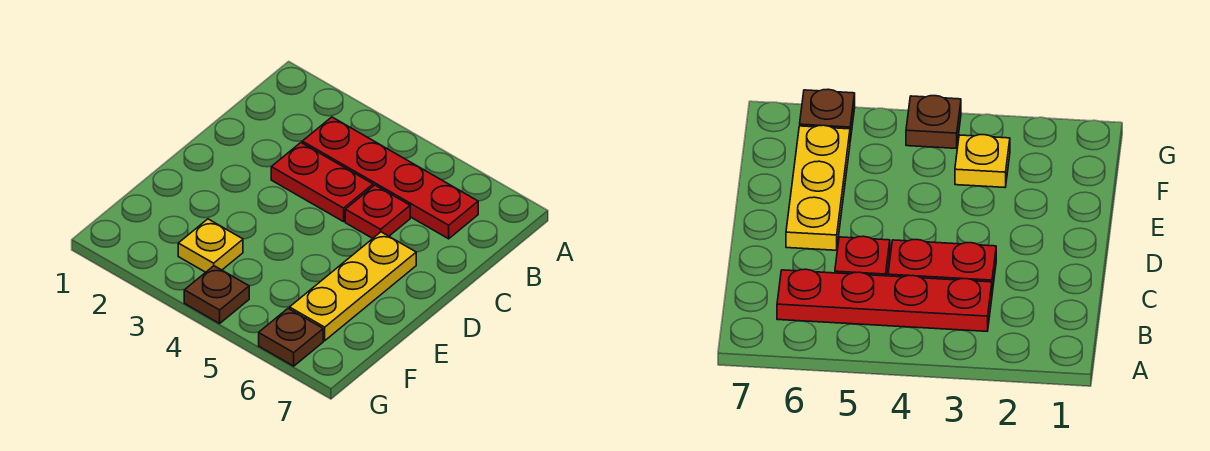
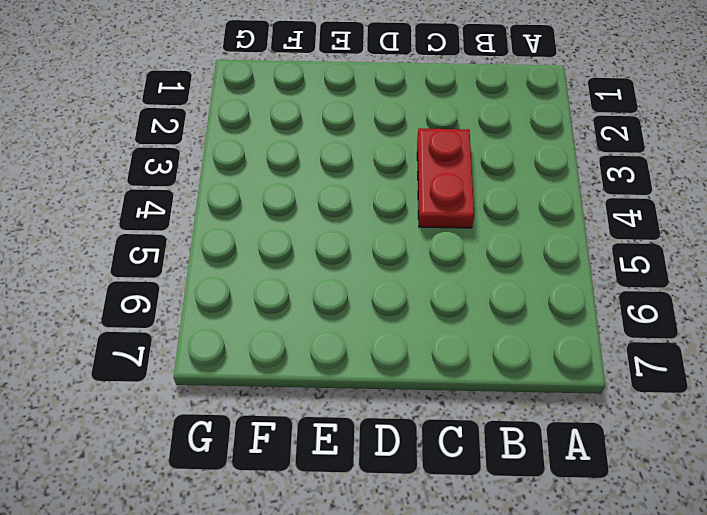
none -> red plate B3:B6 level 1
none -> red plate C5 level 1

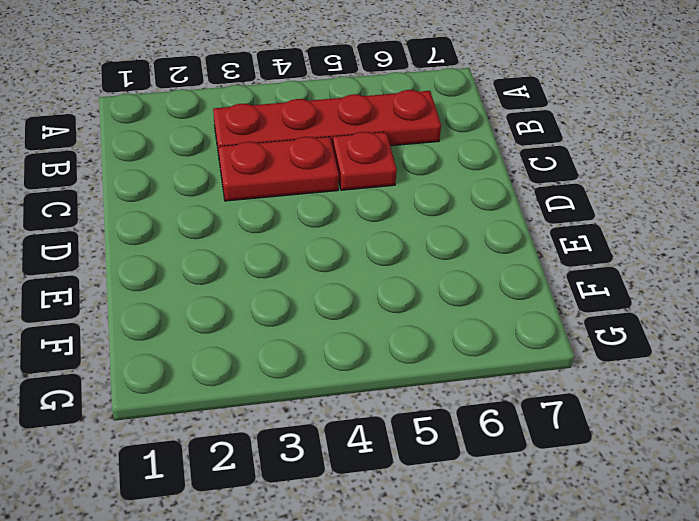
none -> yellow plate D6:F6 level 1
none -> yellow plate F3 level 1

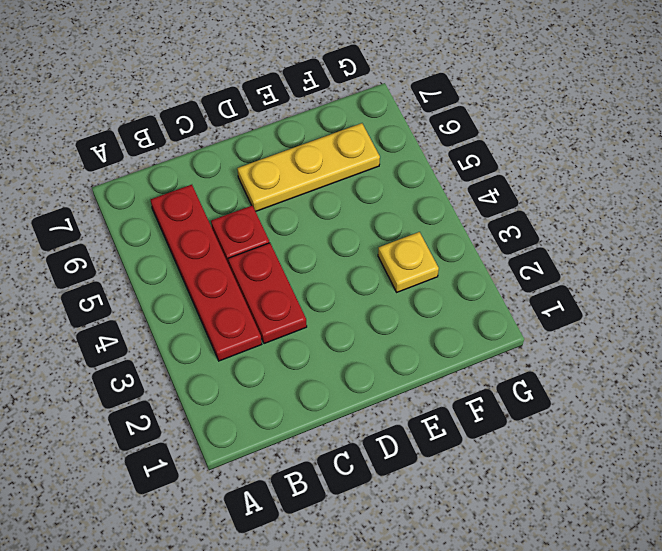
none -> brown plate G4 level 1
none -> brown plate G6 level 1

